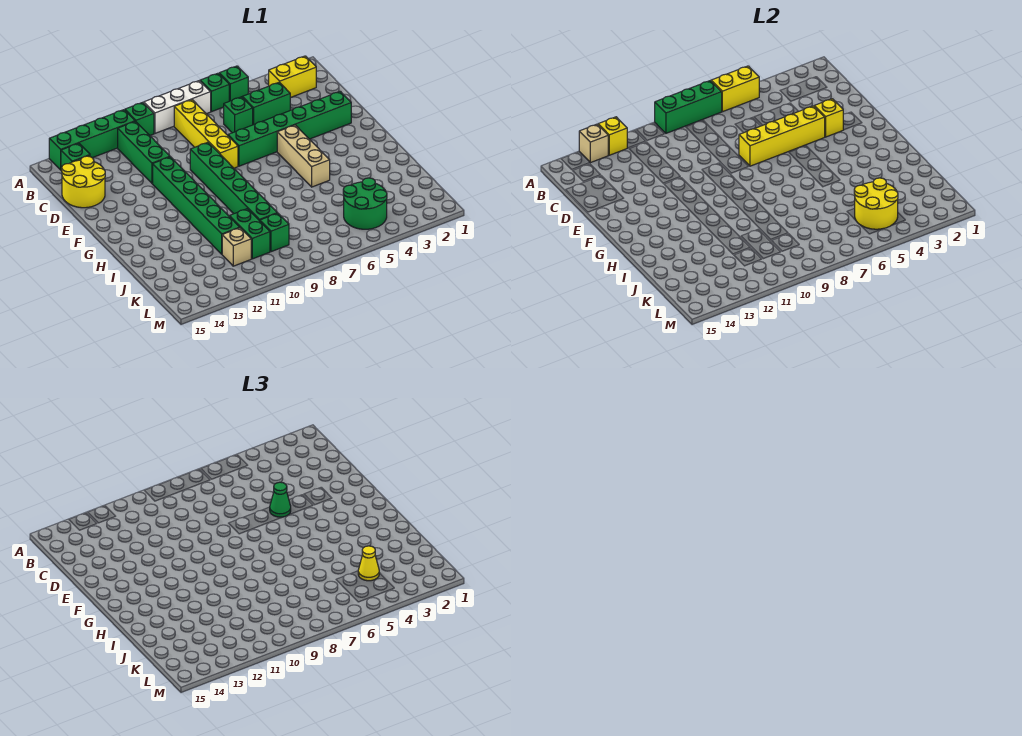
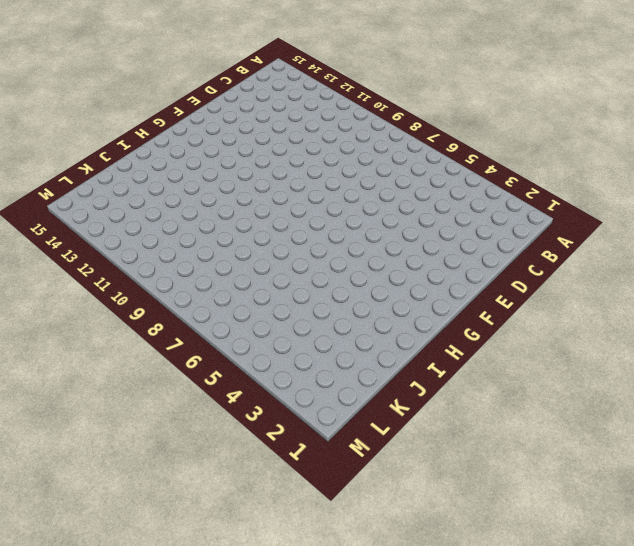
none -> green brick A5 level 1
none -> green brick A6 level 1
none -> white brick A7:A9 level 1

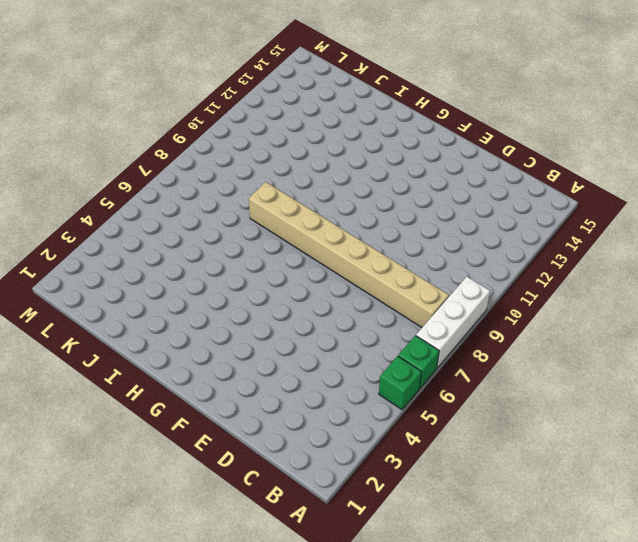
tan brick B8:I8 level 1 -> yellow brick B8:E8 level 1
none -> green brick A10 level 1
none -> green brick A11:A14 level 1
none -> yellow brick B2:B3 level 1

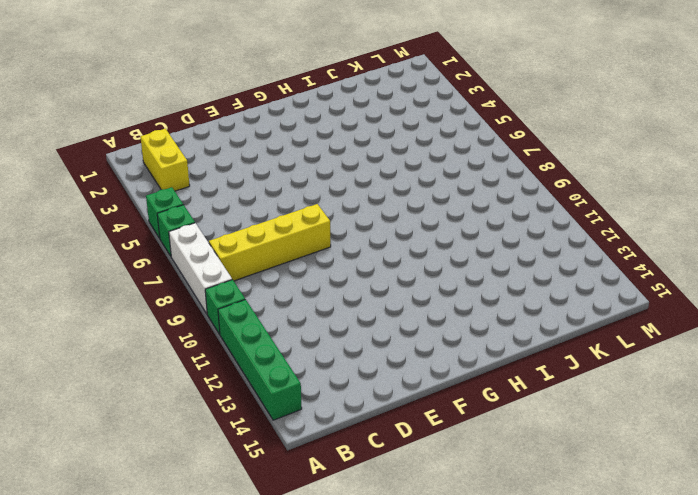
none -> green brick B11:D11 level 1
none -> green brick B14 level 1
none -> green brick C4:C5 level 1

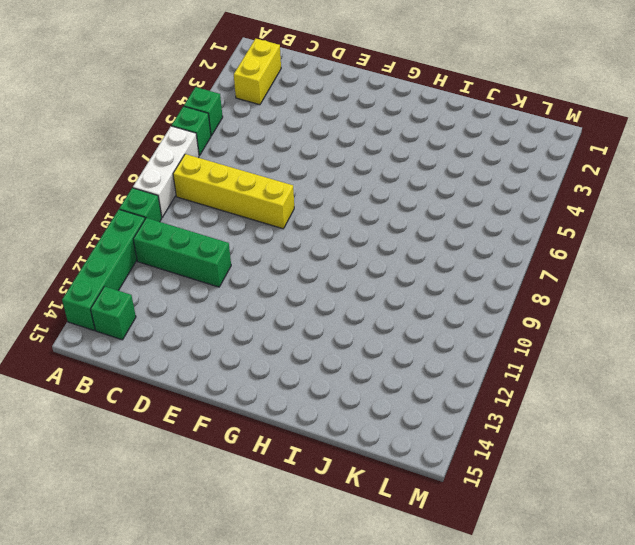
none -> green brick C4:C5 level 1
none -> green brick C6 level 1
none -> yellow round brick C14:D15 level 1

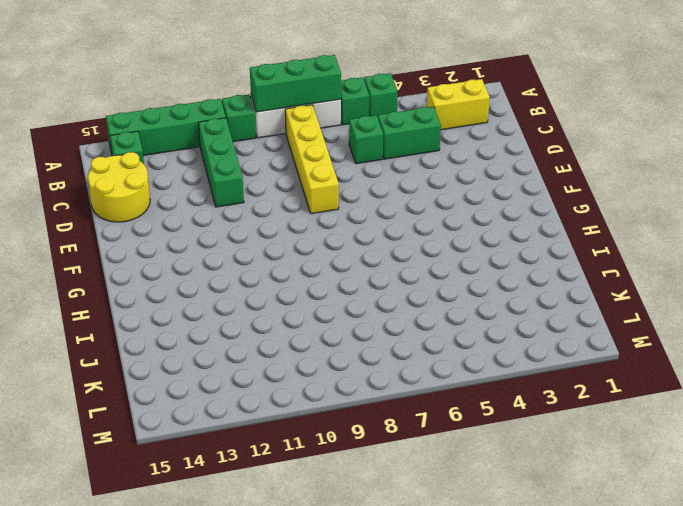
none -> green brick E2:E7 level 1
none -> green brick E9:J9 level 1
none -> green brick E11:J11 level 1

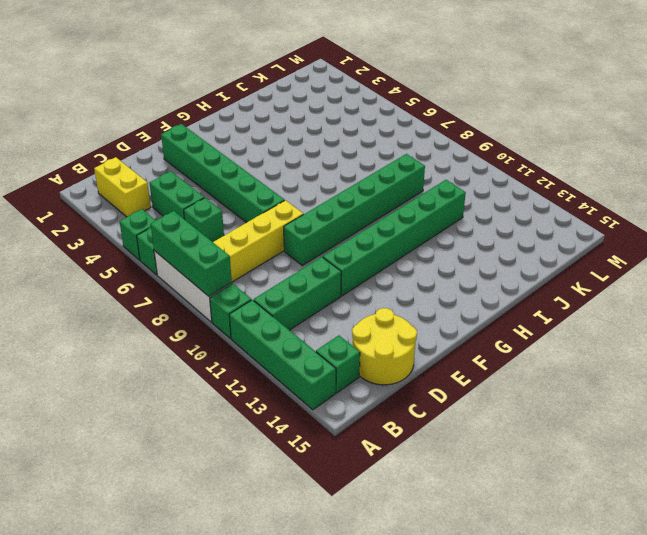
none -> tan brick F5:H5 level 1
none -> green brick J10:K10 level 1
none -> green round brick K4:L5 level 1

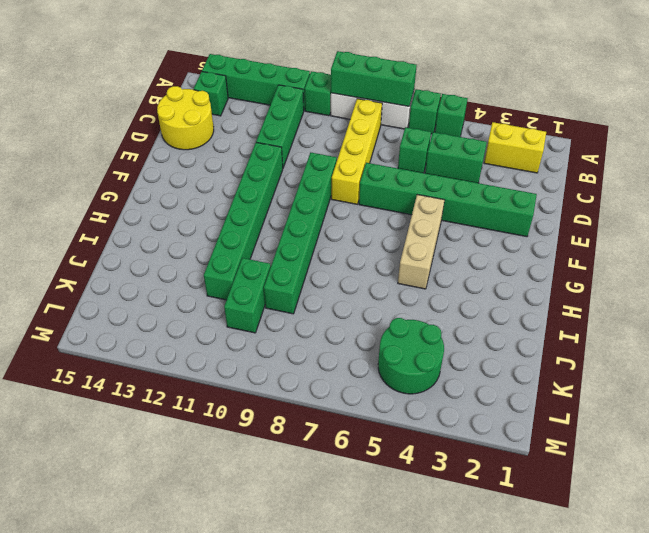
none -> green brick K9 level 1
none -> tan brick K11 level 1
none -> yellow brick A5:A6 level 2

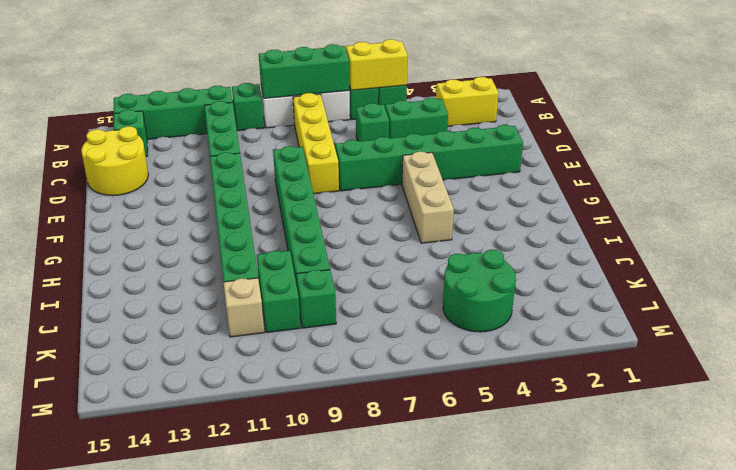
none -> yellow brick A12 level 2
none -> tan brick A13 level 2
none -> yellow brick E3 level 2

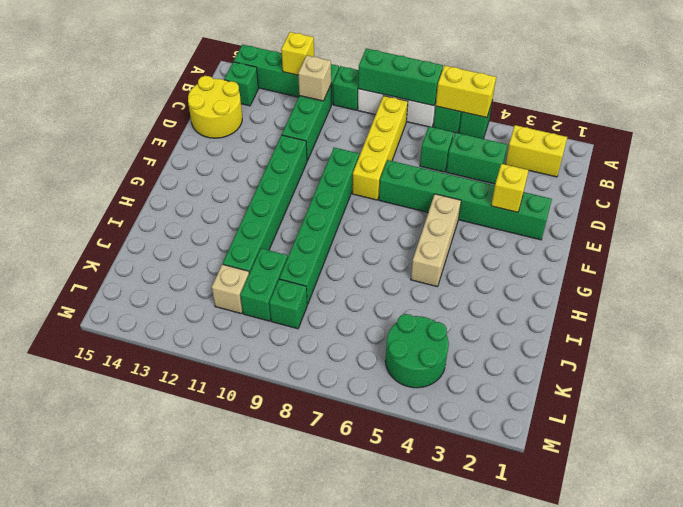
tan brick B11 level 2 -> tan brick A13 level 2
none -> yellow brick E4:E7 level 2
none -> yellow round brick K4:L5 level 2
none -> green cone E5 level 3

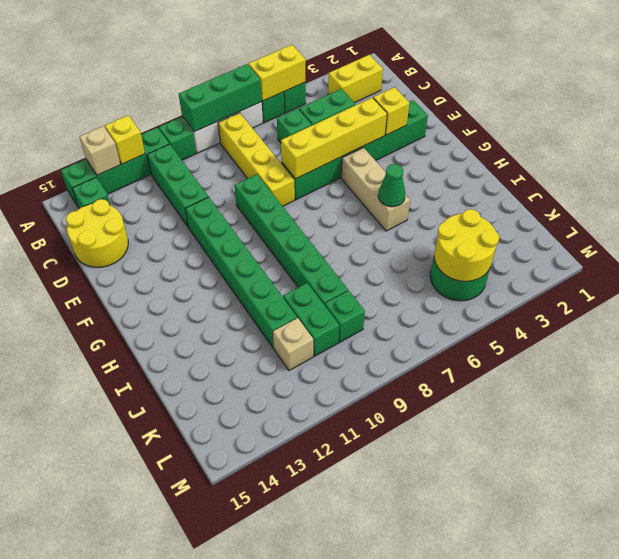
green cone H5 level 2 -> green cone E5 level 3
none -> yellow cone K4 level 3

